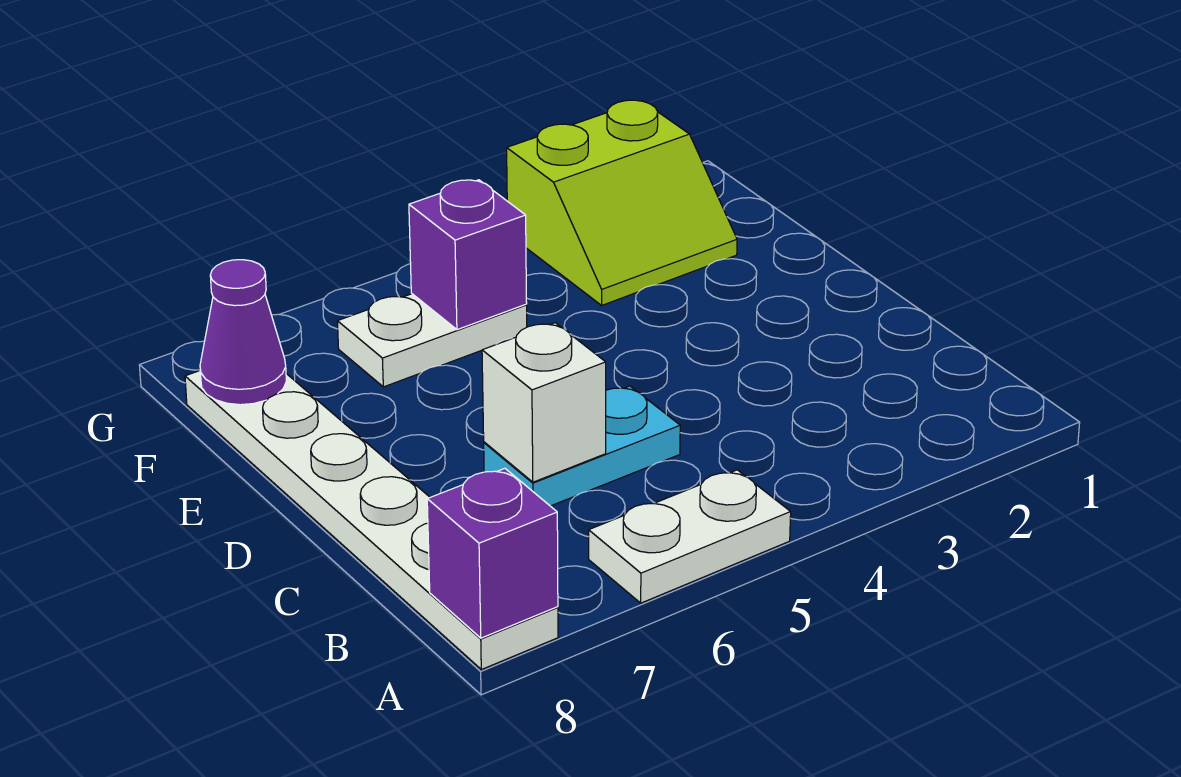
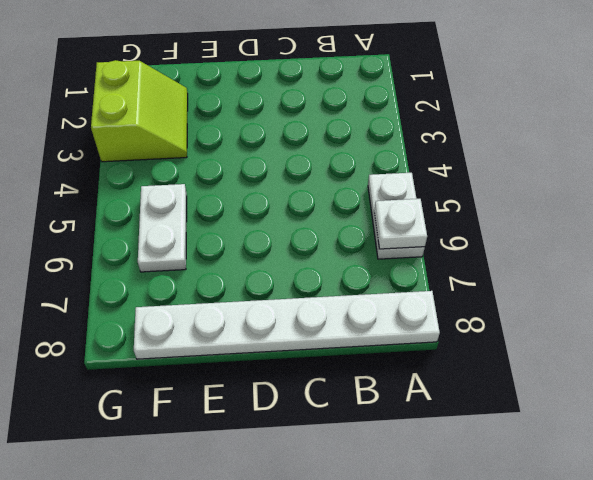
white plate A6 level 2 -> none
none -> cyan plate C5:C6 level 1
none -> purple brick A8 level 2

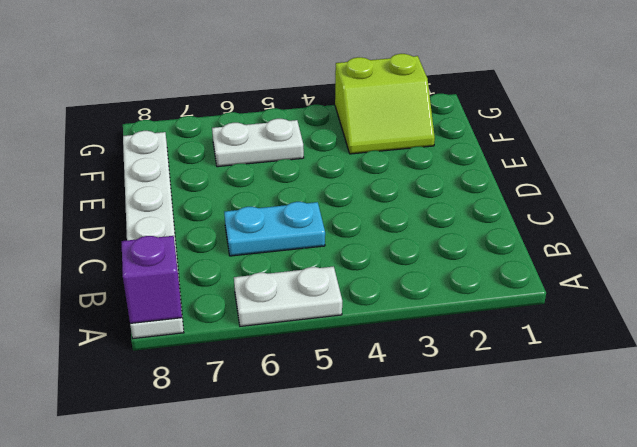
none -> white brick C6 level 2
none -> purple brick F5 level 2

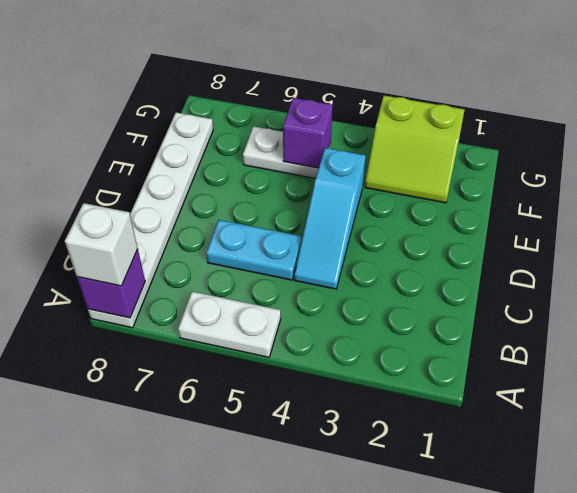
white brick A8 level 3 -> white brick C6 level 2
cyan slope C4:E4 level 1 top E -> none
none -> purple cone F8 level 2

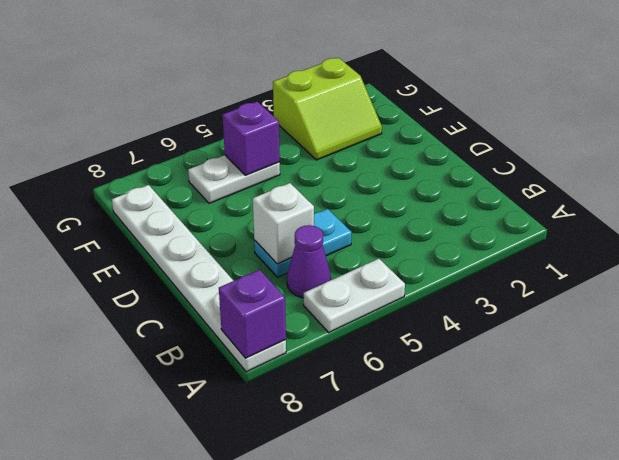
purple cone B6 level 1 -> purple cone F8 level 2

